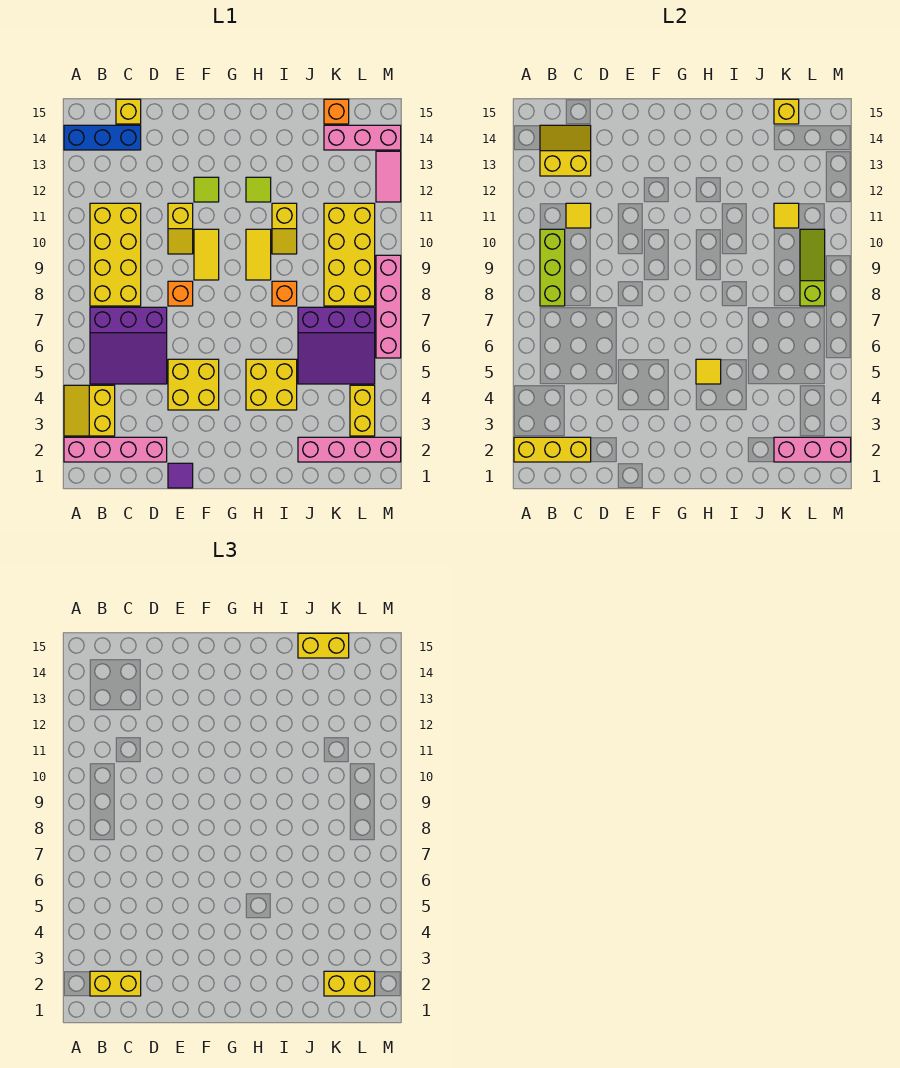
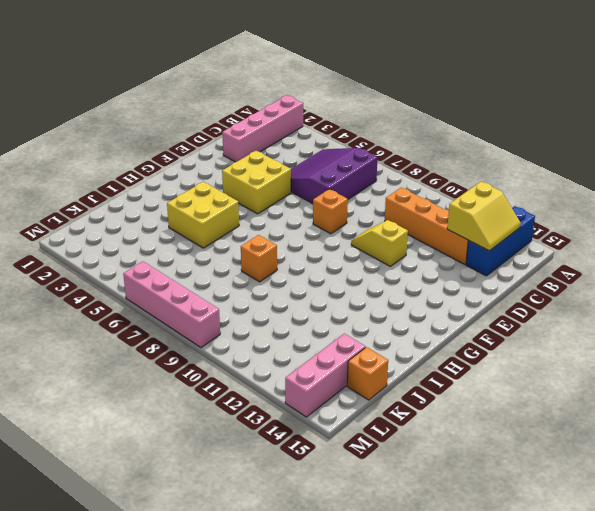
orange brick C10:C13 level 1 -> yellow brick B8:C11 level 1
none -> yellow slope A3:B4 level 1 top B
none -> yellow brick C15 level 1
none -> purple tile E1 level 1
none -> yellow tile F9:F10 level 1

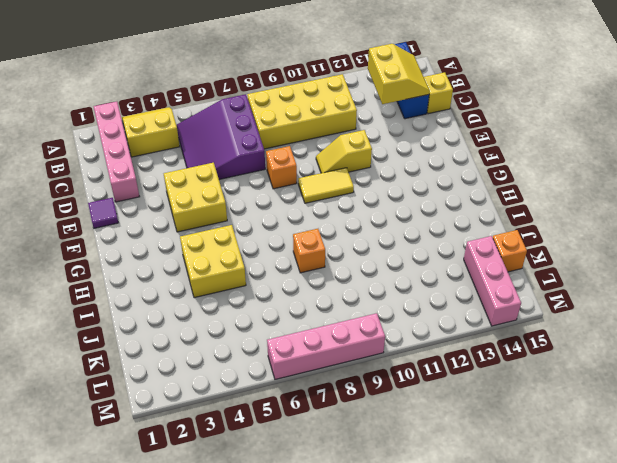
none -> lime tile F12 level 1
none -> yellow tile H9:H10 level 1
none -> lime tile H12 level 1
none -> yellow slope I10:I11 level 1 top 11

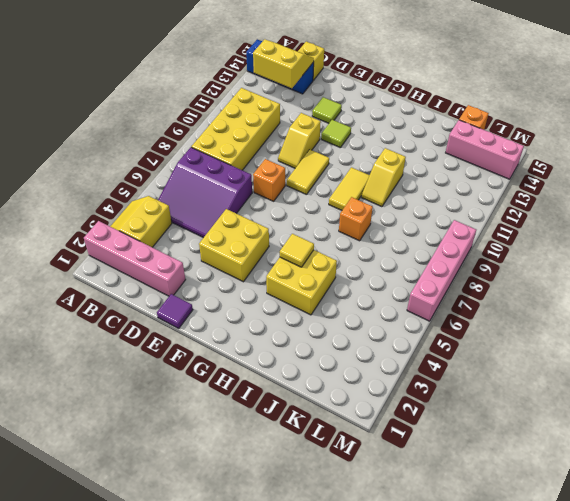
lime tile E13 level 1 -> lime tile H12 level 1
none -> pink brick J2:M2 level 1
none -> purple slope J5:L7 level 1 top 7
none -> yellow brick K8:L11 level 1
none -> yellow brick L3:L4 level 1

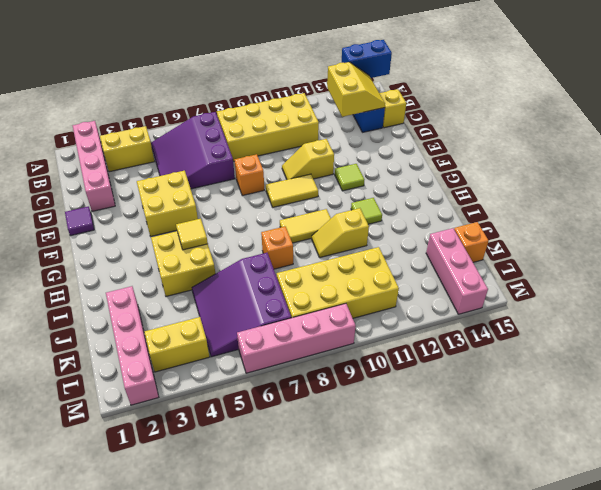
blue brick A14:A15 level 2 -> none
none -> pink tile M12:M13 level 1
none -> yellow brick A2:C2 level 2
none -> lime brick B8:B10 level 2
none -> yellow tile C11 level 2

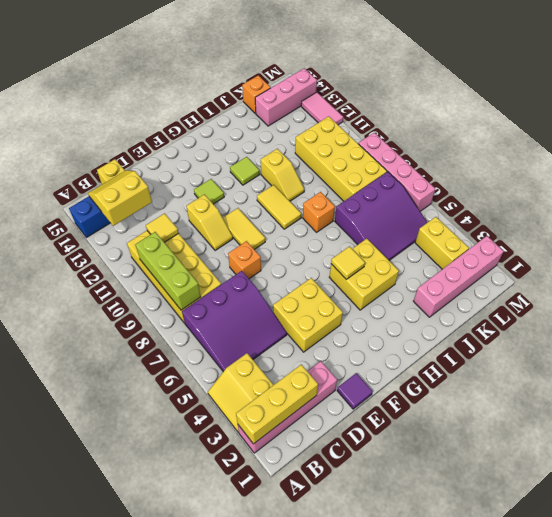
none -> pink brick K2:M2 level 2
none -> yellow tile K11 level 2
none -> yellow brick K15 level 2
none -> lime slope L8:L10 level 2 top 8

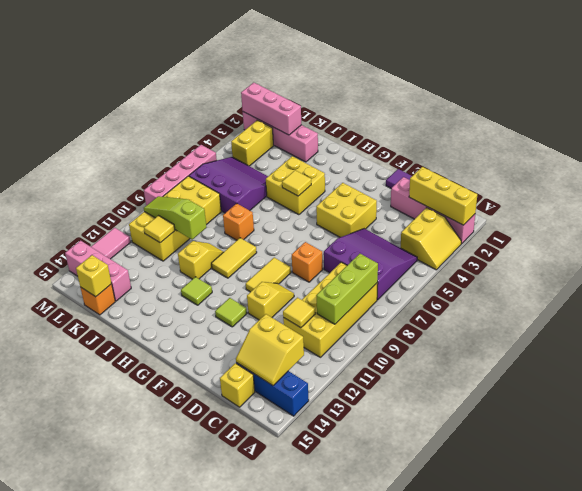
lime slope J10:L10 level 2 top J -> lime slope L8:L10 level 2 top 8
none -> yellow brick B2:C2 level 3
none -> yellow brick J15:K15 level 3
none -> yellow brick K2:L2 level 3

